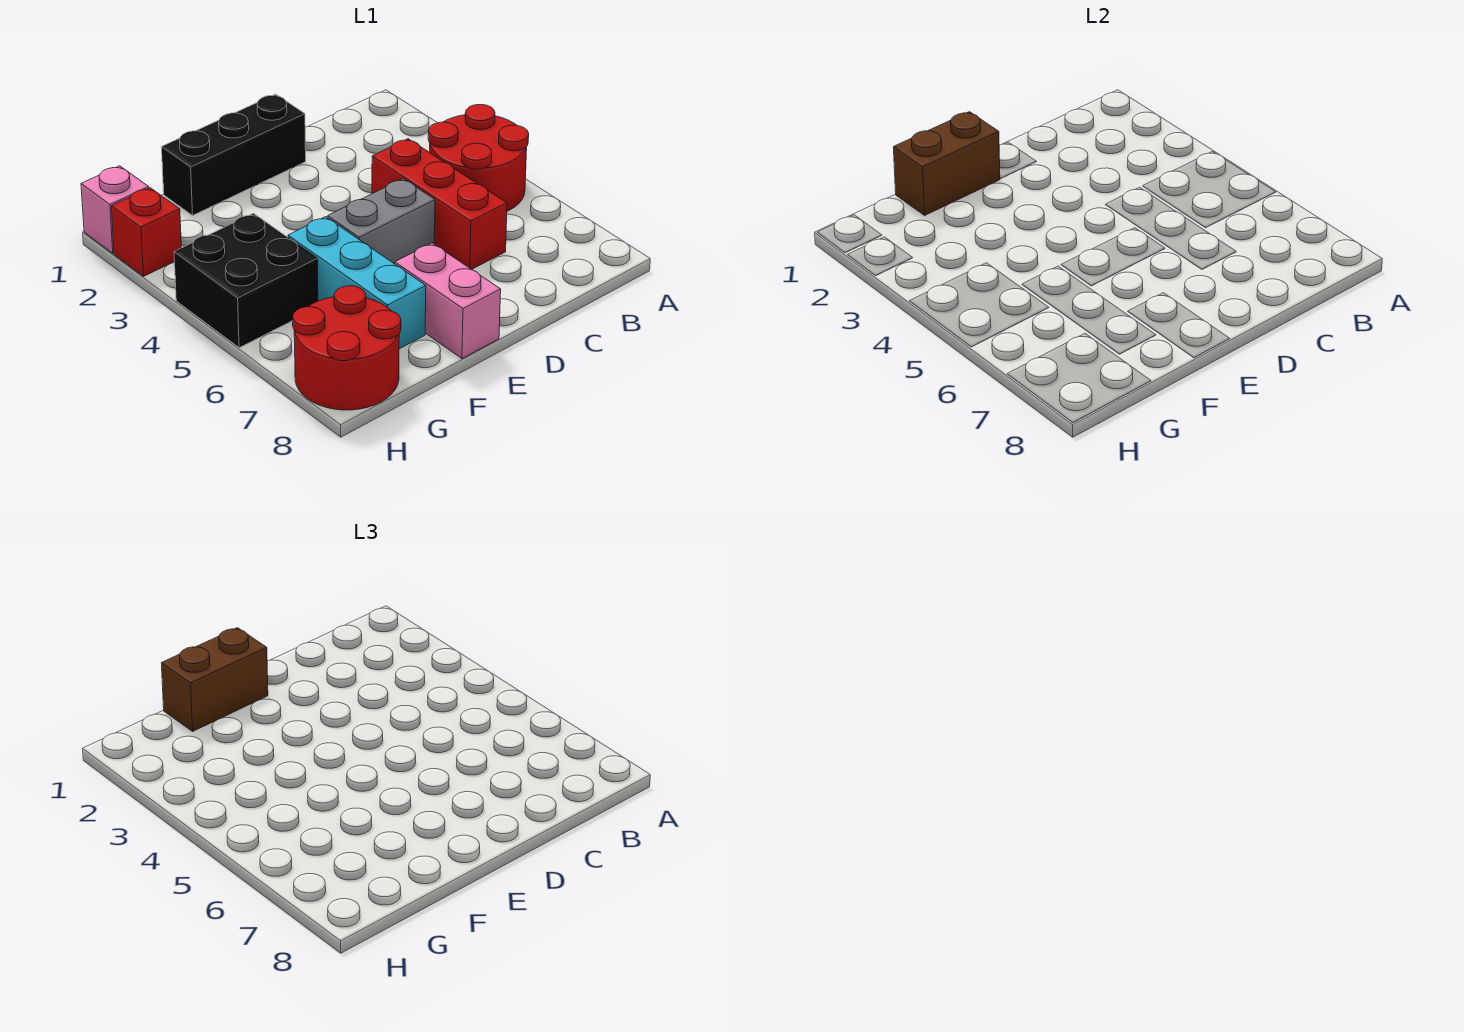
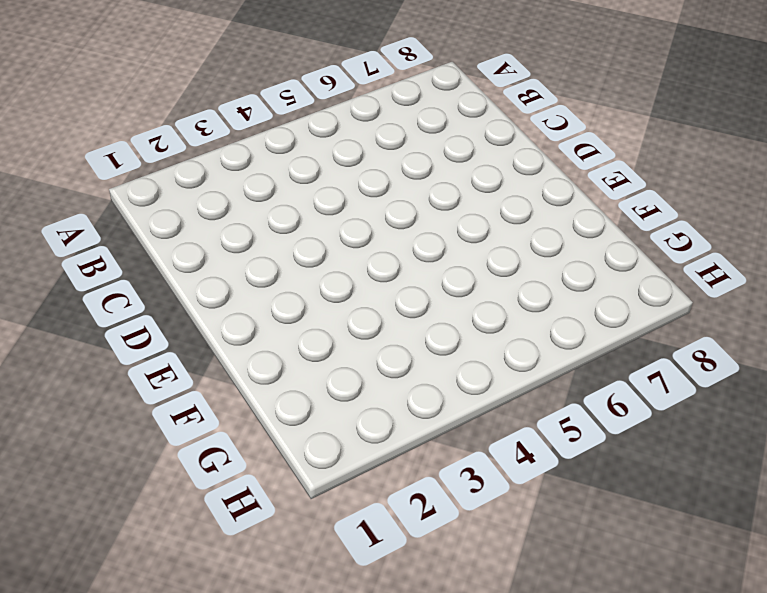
none -> red round brick A4:B5 level 1
none -> red brick C4:C6 level 1
none -> black brick D1:F1 level 1

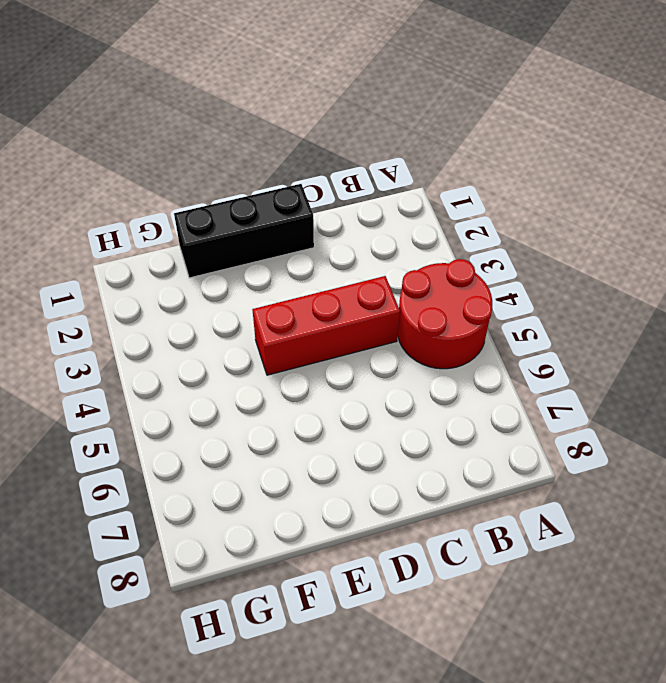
red brick C4:E4 level 1 -> red brick C4:C6 level 1
none -> grey brick D5:E5 level 1
none -> pink brick E7:E8 level 1
none -> cyan brick F5:F7 level 1

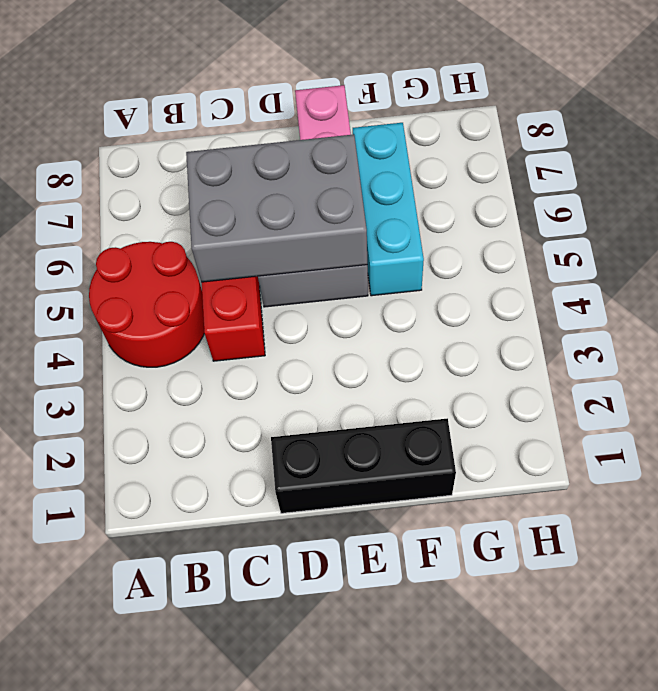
grey brick C5:E6 level 2 -> none
none -> black brick G4:H5 level 1
none -> red round brick G7:H8 level 1
none -> pink brick H1 level 1

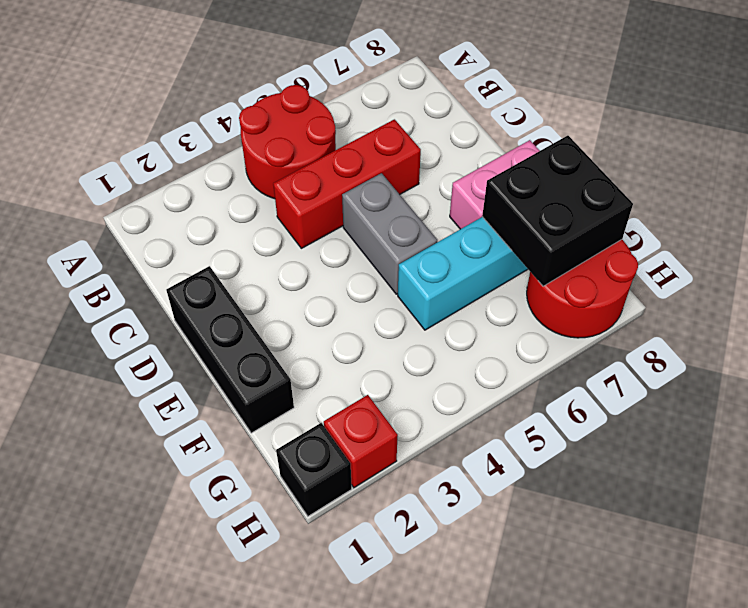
black brick F7:G8 level 2 -> black brick G4:H5 level 1
black brick H1 level 1 -> pink brick H1 level 1
none -> brown brick E1:F1 level 2
none -> brown brick E1:F1 level 3

